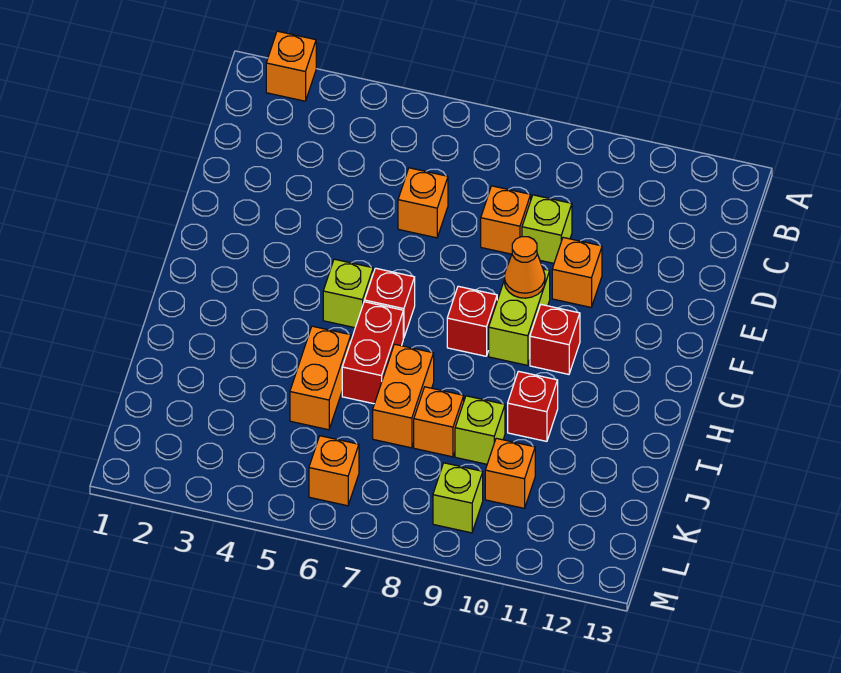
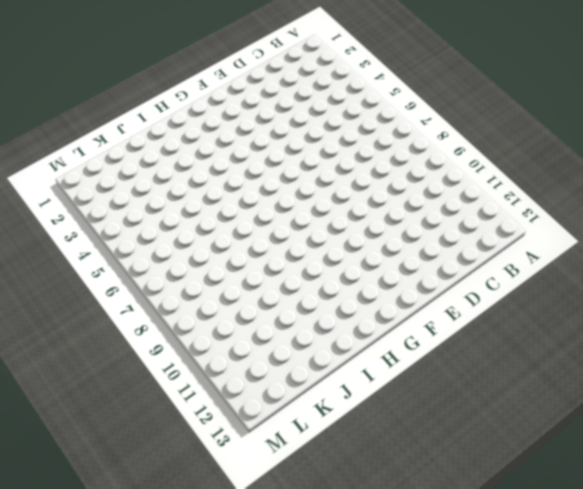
none -> orange brick A2 level 1
none -> orange brick D6 level 1
none -> orange brick D8 level 1

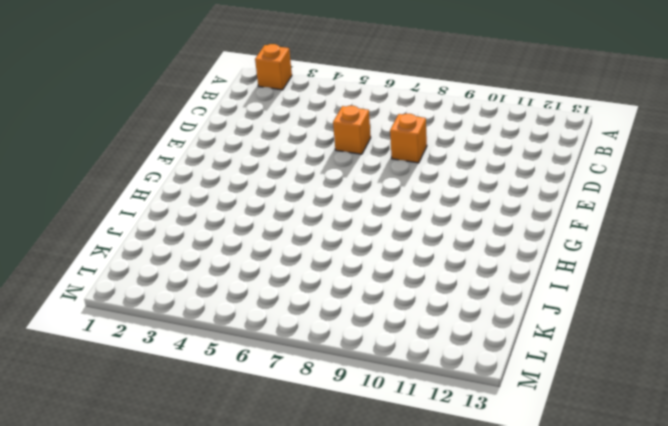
none -> lime brick D9 level 1
none -> orange brick E10 level 1
none -> lime brick F9:G9 level 1

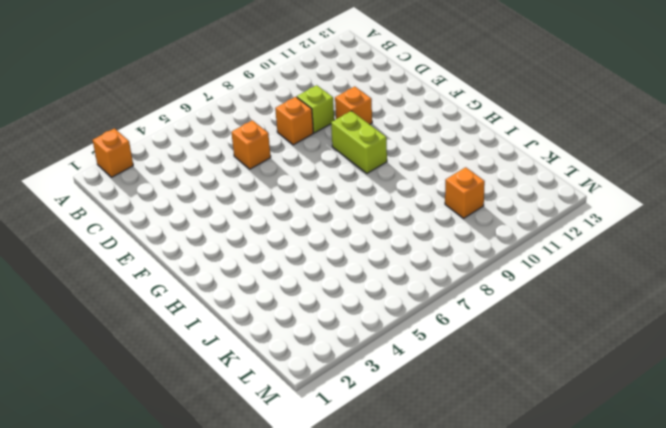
none -> lime brick G5 level 1
none -> red brick G6 level 1
none -> red brick G8 level 1

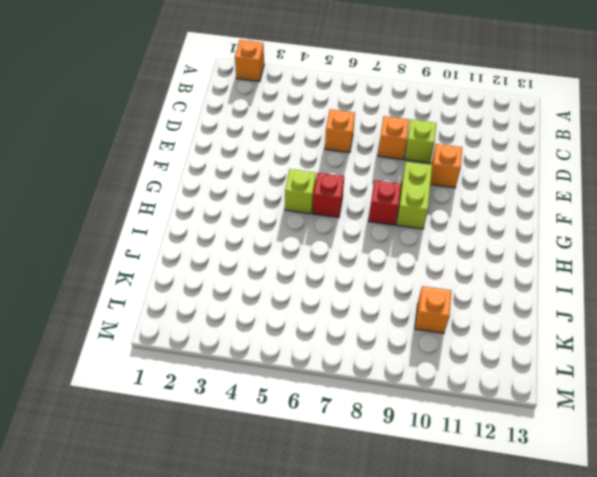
none -> red brick G10 level 1
none -> red brick H6:I6 level 1
none -> orange brick I5:J5 level 1

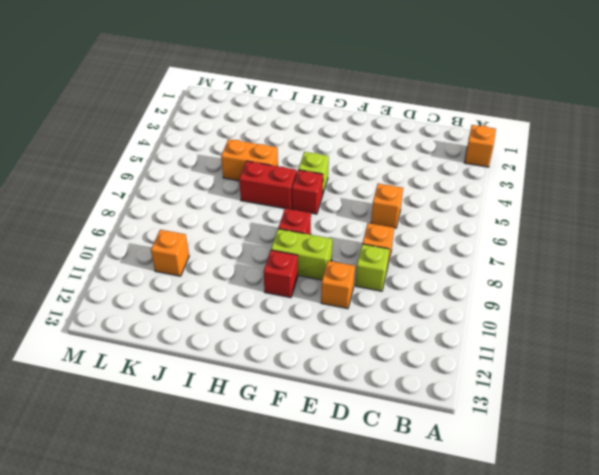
none -> orange brick I7:J7 level 1
none -> red brick I10 level 1
none -> orange brick J8 level 1

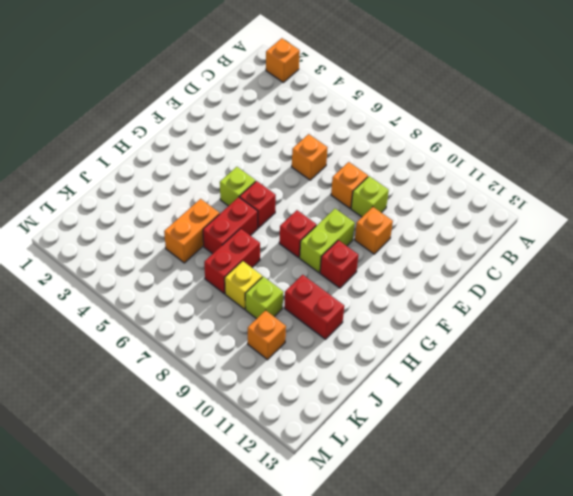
red brick I7:J7 level 1 -> orange brick I7:J7 level 1
red brick I10:I11 level 1 -> red brick I10 level 1
yellow brick J8 level 1 -> orange brick J8 level 1
none -> orange brick L6 level 1
none -> lime brick L9 level 1
none -> orange cone F9 level 2

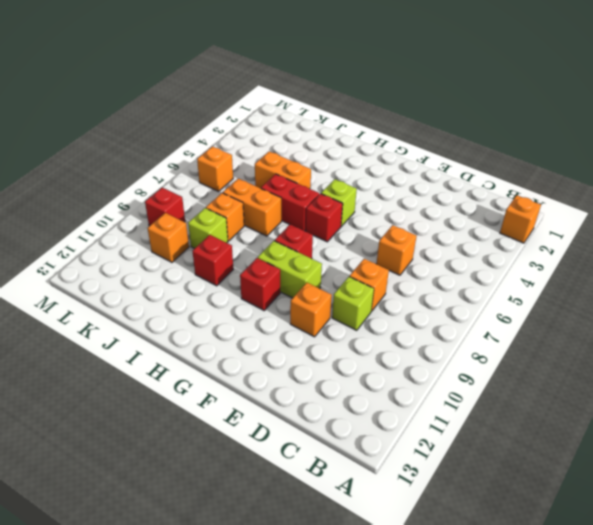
red brick L9 level 1 -> lime brick L9 level 1
none -> orange cone F9 level 2

